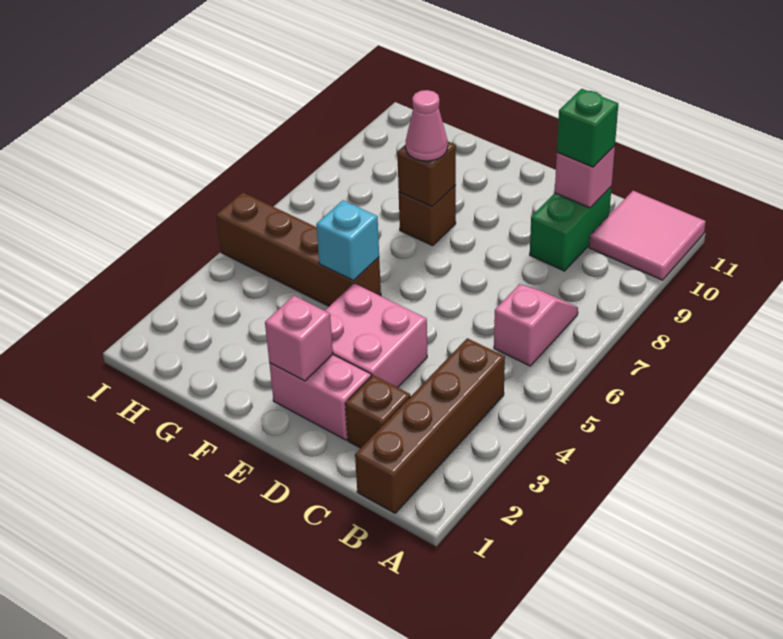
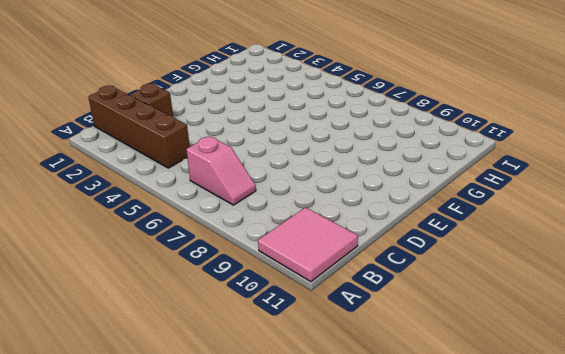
none -> green brick C9:C10 level 1
none -> pink brick D2:E2 level 1
none -> pink brick D3:E4 level 1

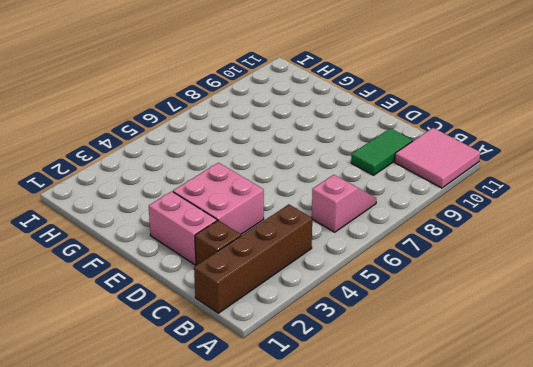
green tile C9:C10 level 1 -> green brick C9:C10 level 1
none -> brown brick F5:I5 level 1
none -> brown brick F8 level 1
none -> pink brick C10 level 2

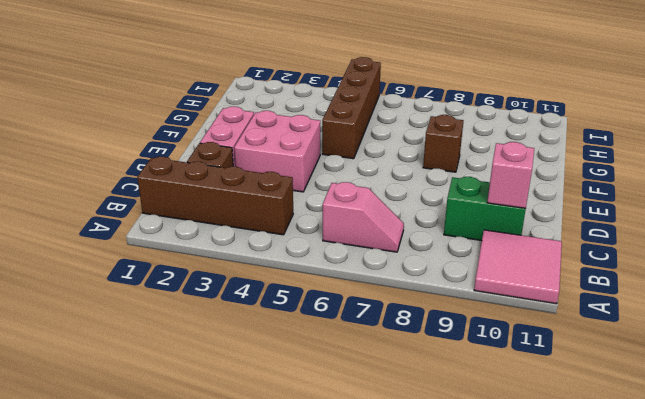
none -> pink brick E2 level 2
none -> cyan brick F5 level 2
none -> brown brick F8 level 2

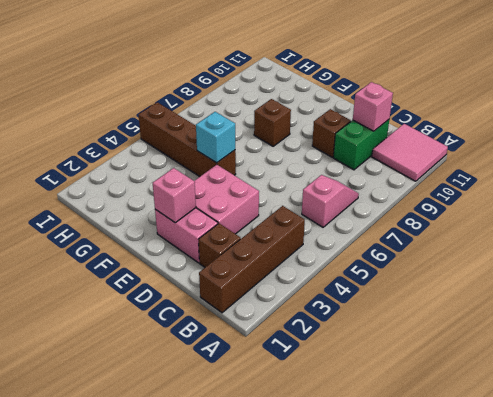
brown brick D9 level 1 -> brown brick F8 level 2
none -> green brick C10 level 3
none -> pink cone F8 level 3

